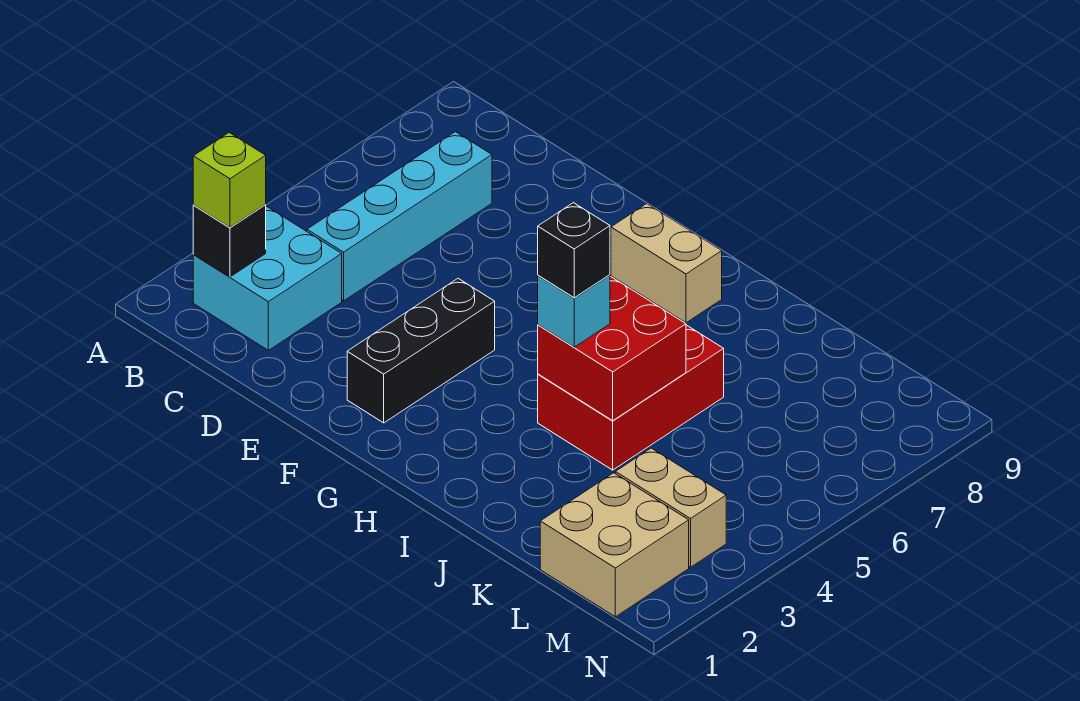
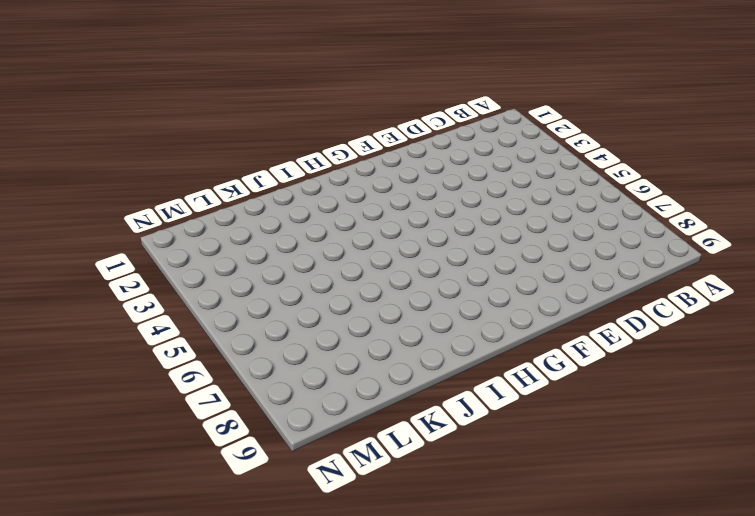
none -> cyan brick B2:C3 level 1
none -> cyan brick C4:C7 level 1
none -> black brick F2:F4 level 1

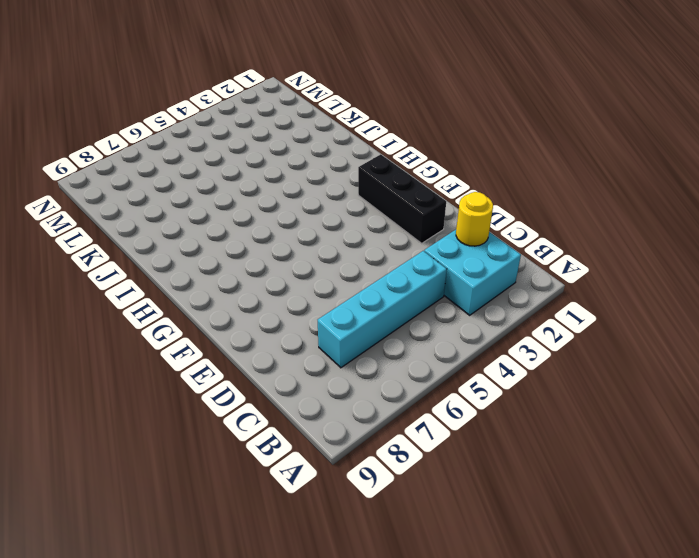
yellow round brick C2 level 2 -> none
black brick E2:G2 level 1 -> black brick F2:F4 level 1
none -> tan brick G8:H8 level 1
none -> red brick I4:J6 level 1
none -> tan brick L1:M2 level 1

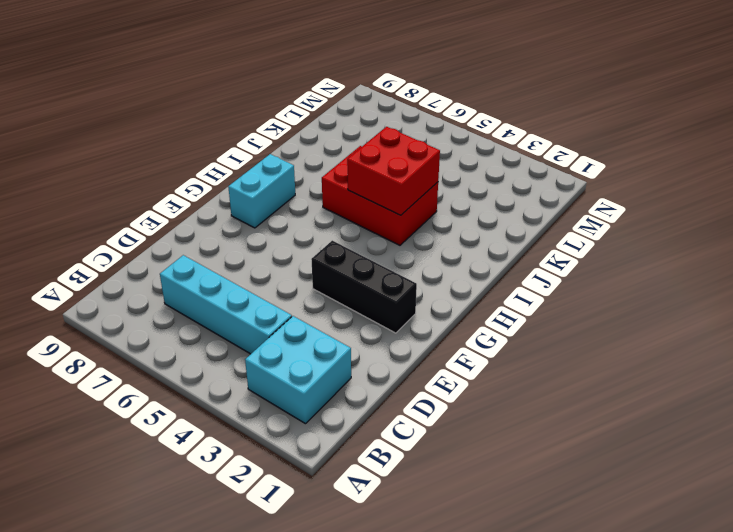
cyan brick G8:H8 level 1 -> tan brick G8:H8 level 1
none -> tan brick L1:M2 level 1
none -> tan brick L3:M3 level 1
none -> black brick B2 level 2

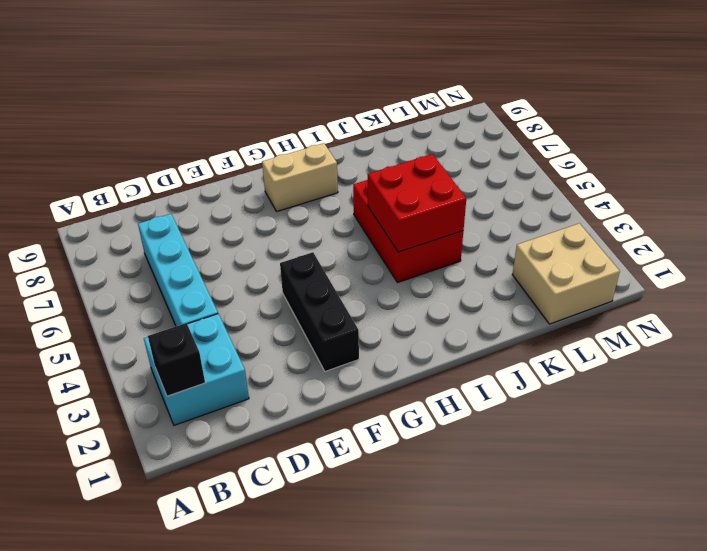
none -> tan brick L3:M3 level 1
none -> lime brick B2 level 3
none -> cyan brick I4 level 3

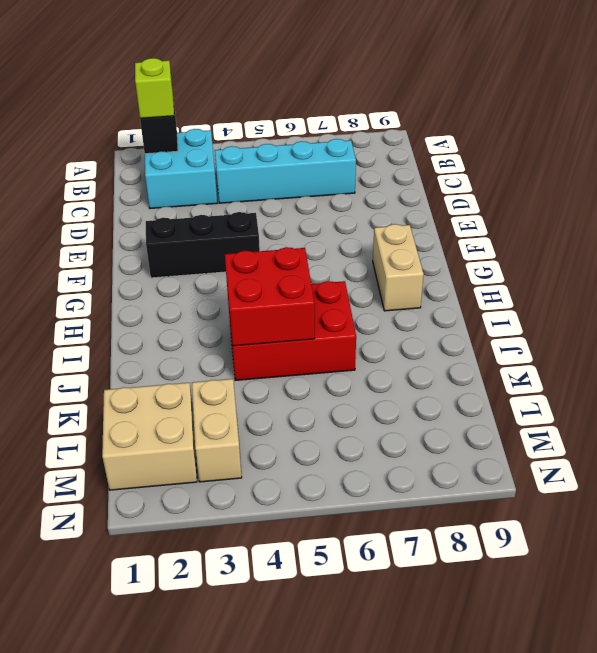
none -> cyan brick I4 level 3
none -> black brick I4 level 4

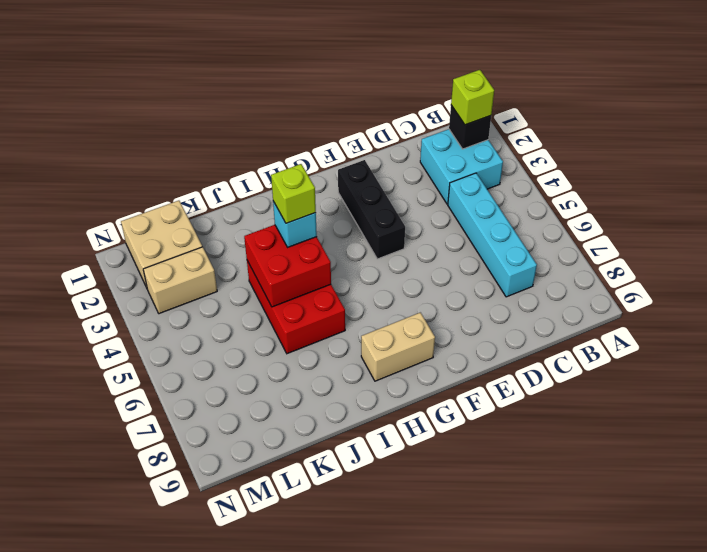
lime brick I4 level 4 -> black brick I4 level 4

